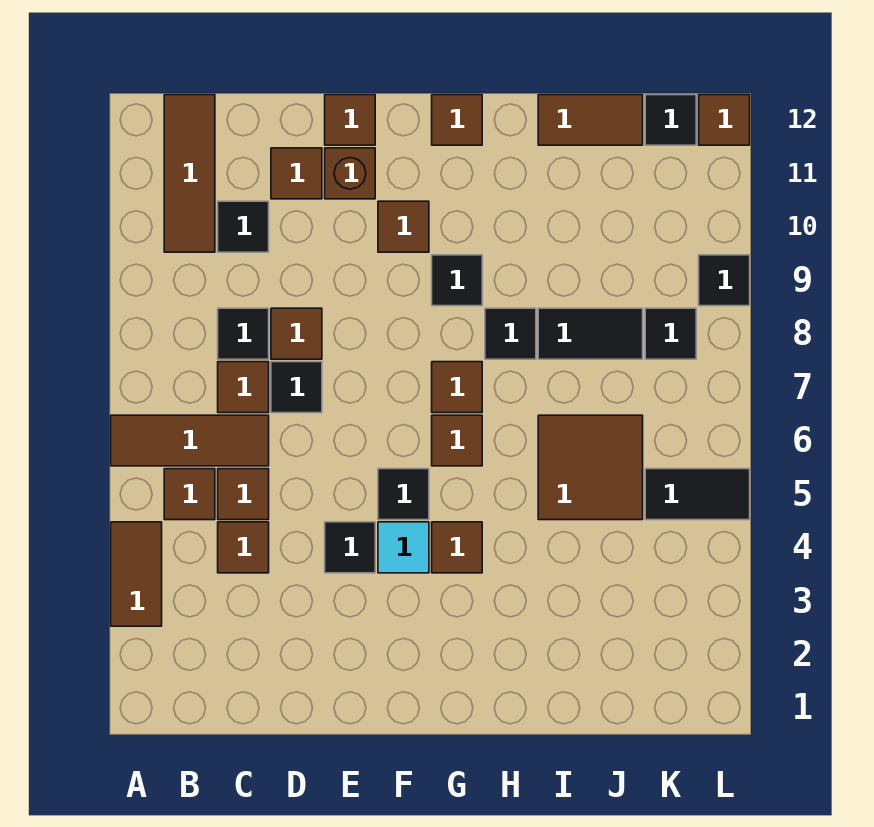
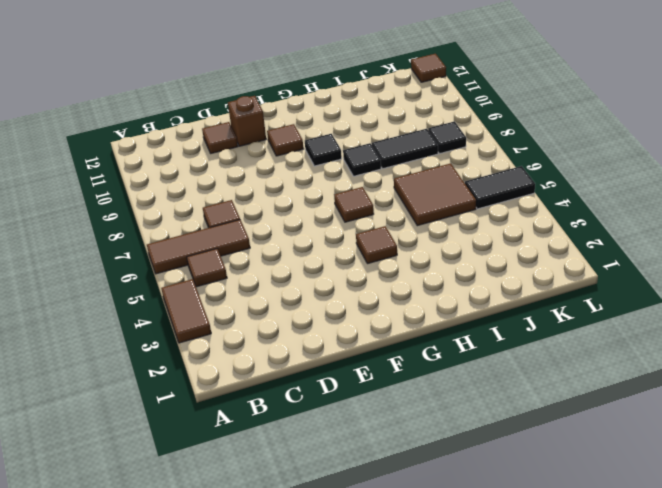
none -> brown tile B10:B12 level 1
none -> brown tile C4 level 1
none -> brown tile C5 level 1
none -> black tile C8 level 1

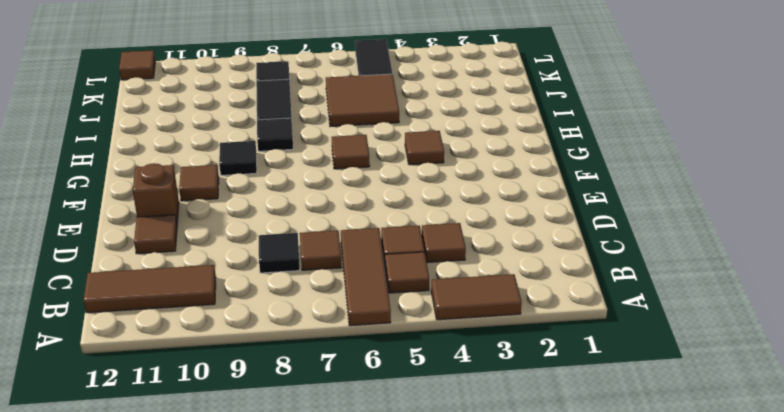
none -> black tile C10 level 1
none -> black tile D7 level 1
none -> brown tile D8 level 1
none -> black tile E4 level 1

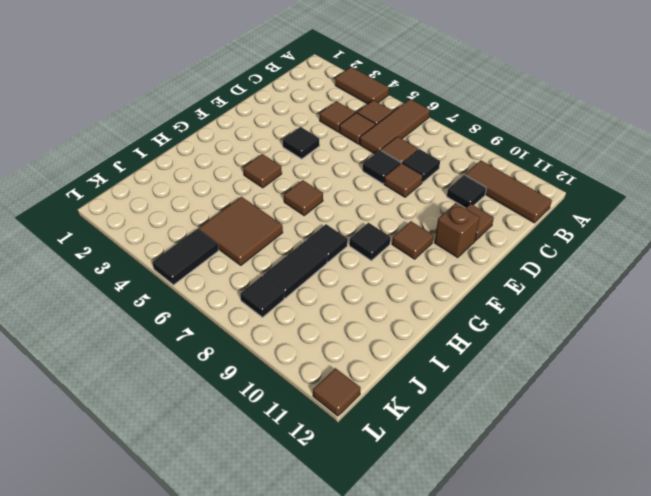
none -> brown tile E12 level 1
none -> cyan tile F4 level 1
none -> black tile F5 level 1
none -> brown tile G7 level 1

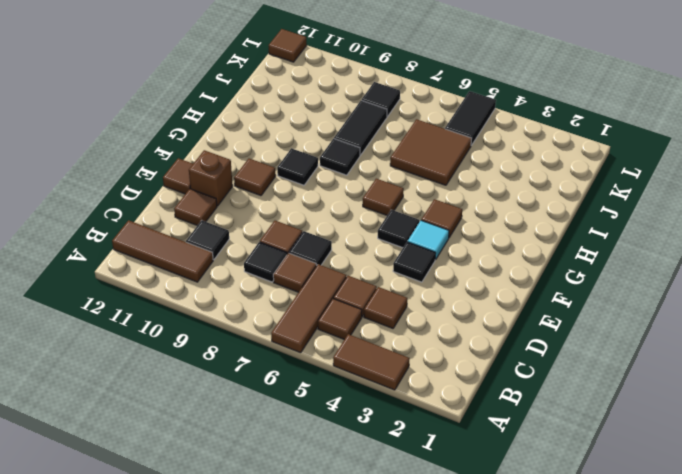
none -> brown tile G7 level 1
none -> brown tile G12 level 1
none -> brown tile I12:J12 level 1
none -> black tile K12 level 1

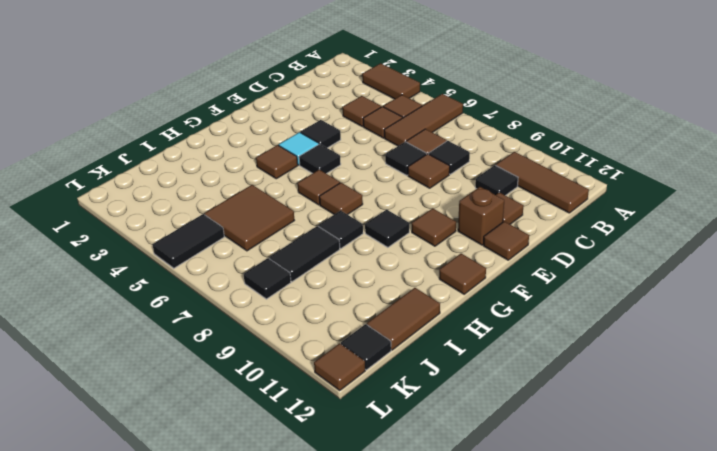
none -> black tile L9 level 1

